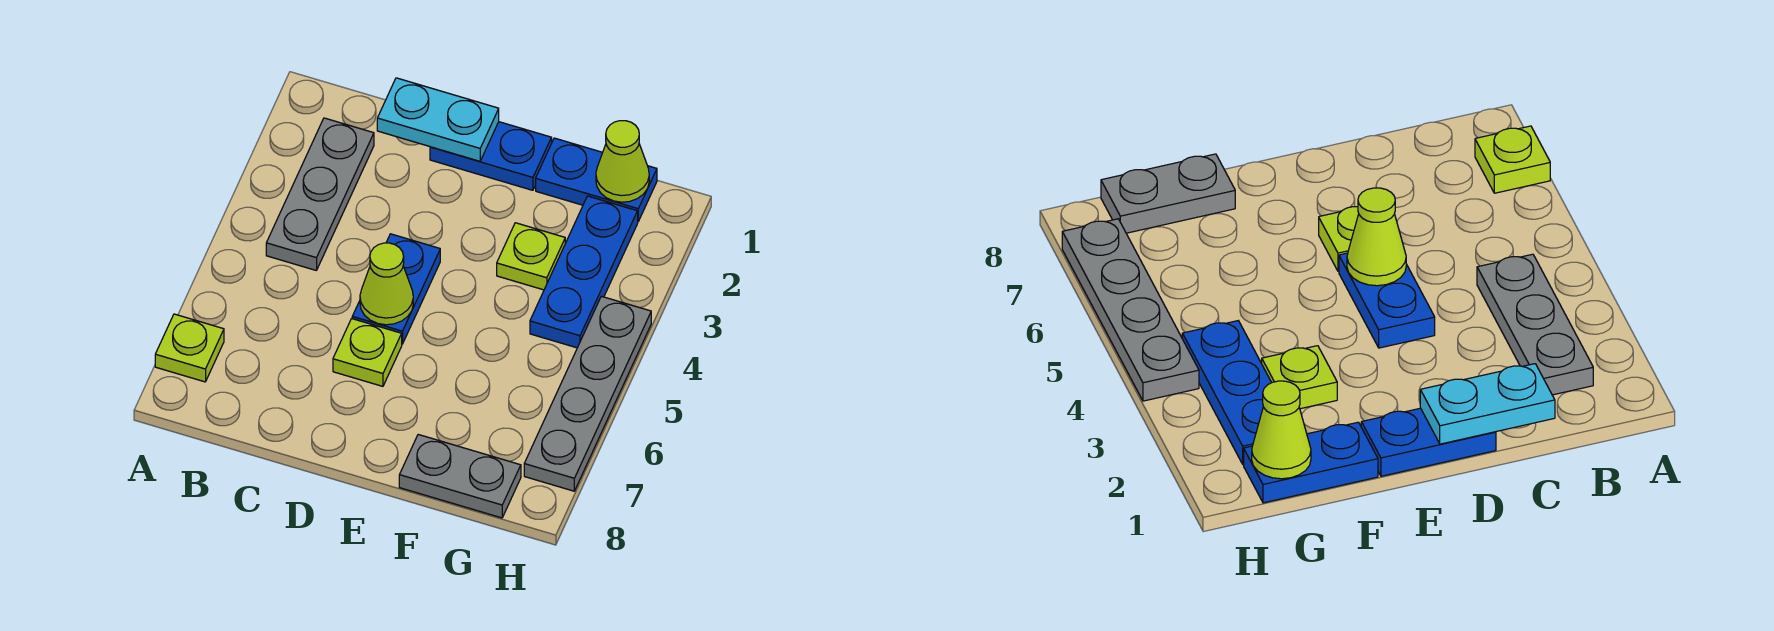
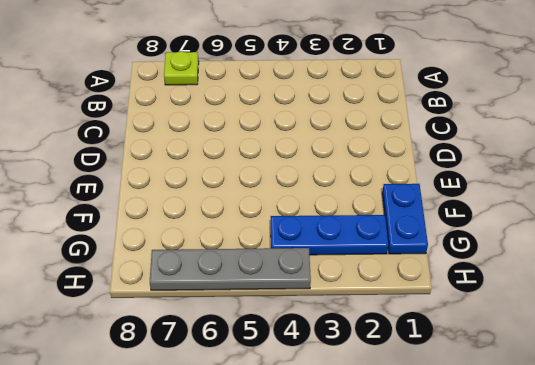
none -> grey plate B2:B4 level 1
none -> blue plate D1:E1 level 1
none -> blue plate D4:D5 level 1

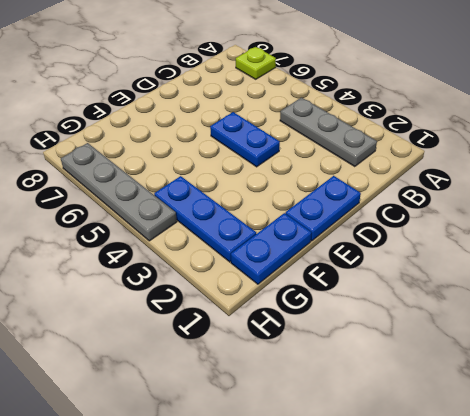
none -> lime plate D6 level 1
none -> lime plate F3 level 1
none -> grey plate F8:G8 level 1

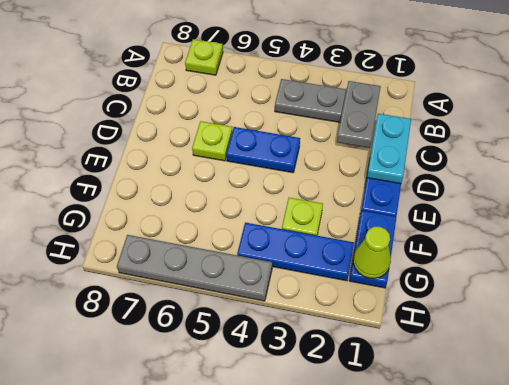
grey plate B2:C2 level 2 -> grey plate F8:G8 level 1
none -> lime cone D5 level 2

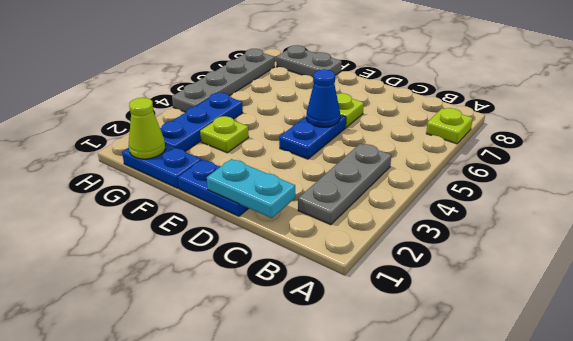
blue cone D5 level 2 -> lime cone D5 level 2

